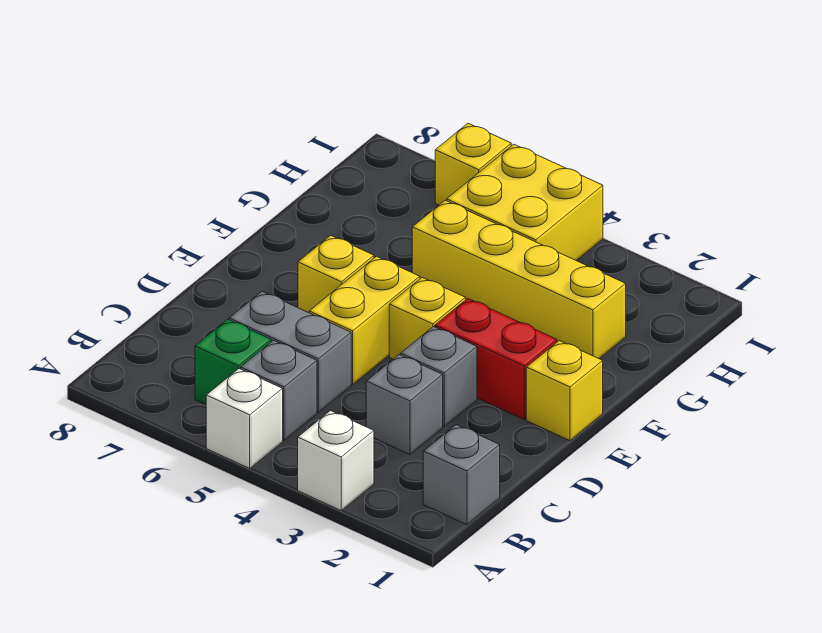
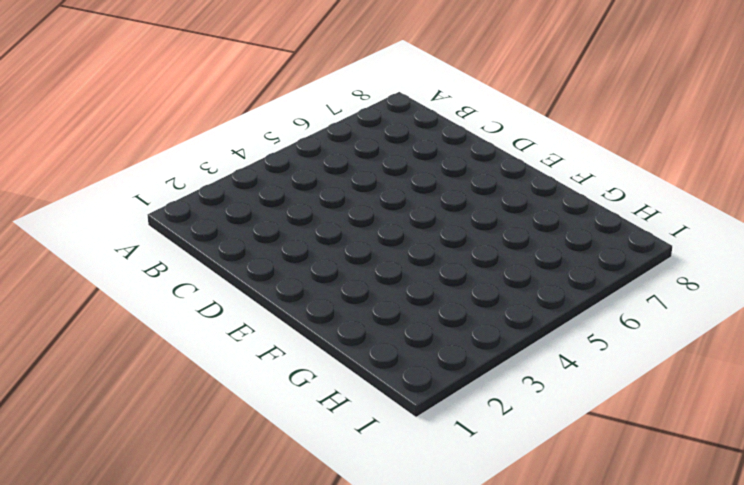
none -> white brick A3 level 1
none -> white brick A5 level 1
none -> grey brick B1 level 1

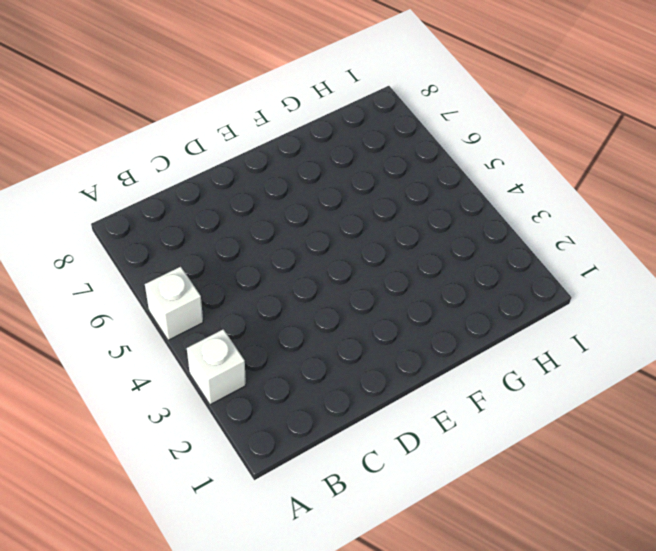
none -> grey brick B1 level 1
none -> grey brick B5 level 1
none -> green brick B6 level 1

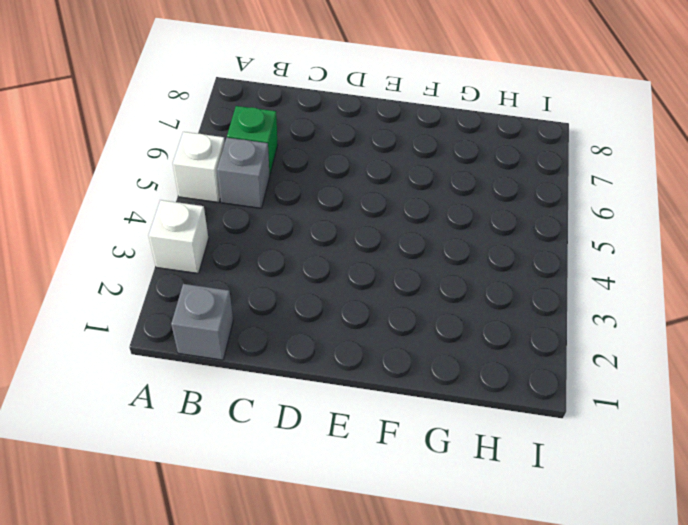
none -> grey brick C3 level 1
none -> grey brick C5:C6 level 1
none -> grey brick D3 level 1

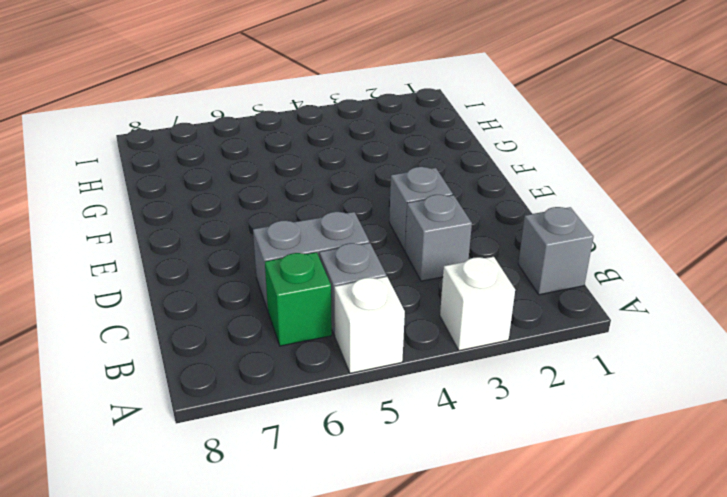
none -> yellow brick D5:E5 level 1
none -> yellow brick E1 level 1
none -> red brick E2:E3 level 1

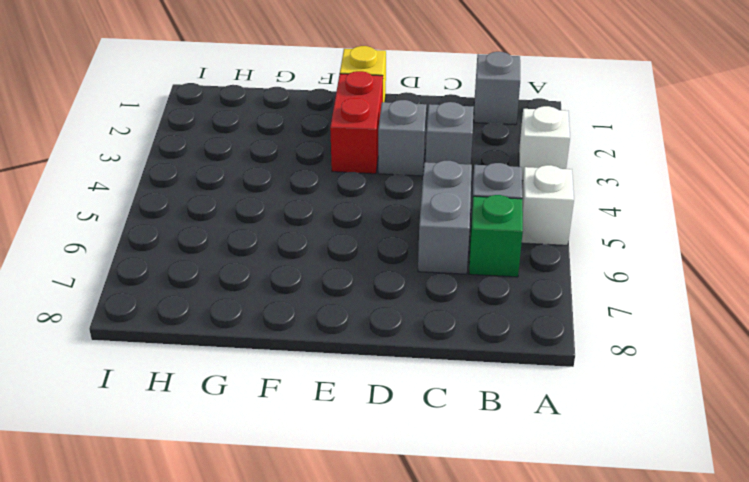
none -> yellow brick D5:E5 level 1
none -> yellow brick E4 level 1
none -> yellow brick E6 level 1

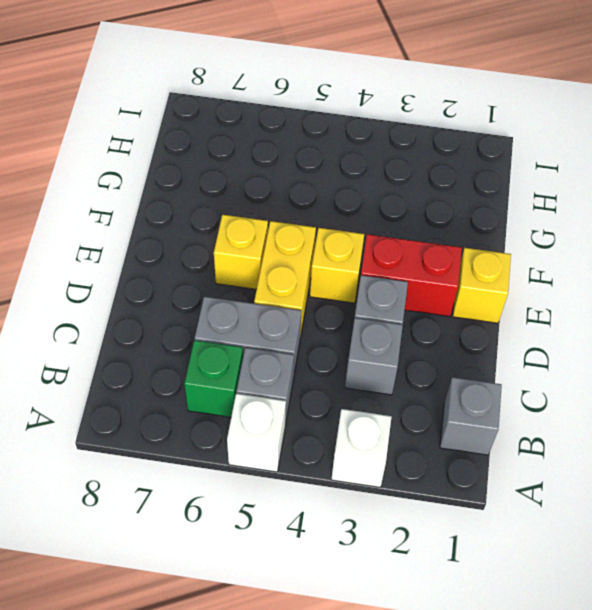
none -> yellow brick G2:G5 level 1
none -> yellow brick H4:I5 level 1
none -> yellow brick I6 level 1

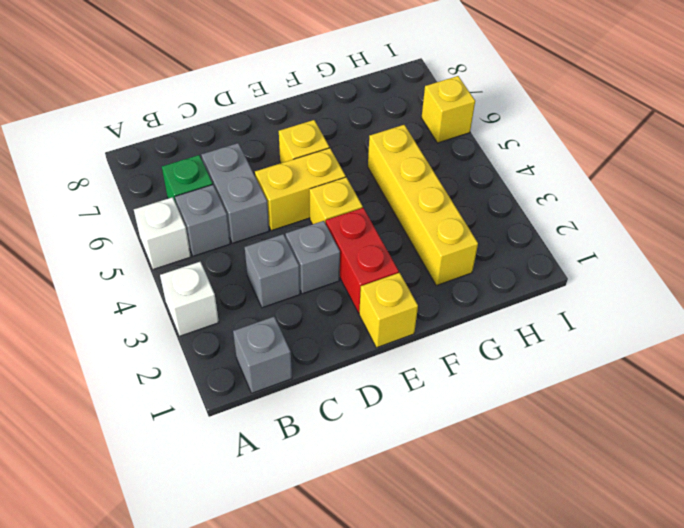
none -> yellow brick H4:I5 level 1

